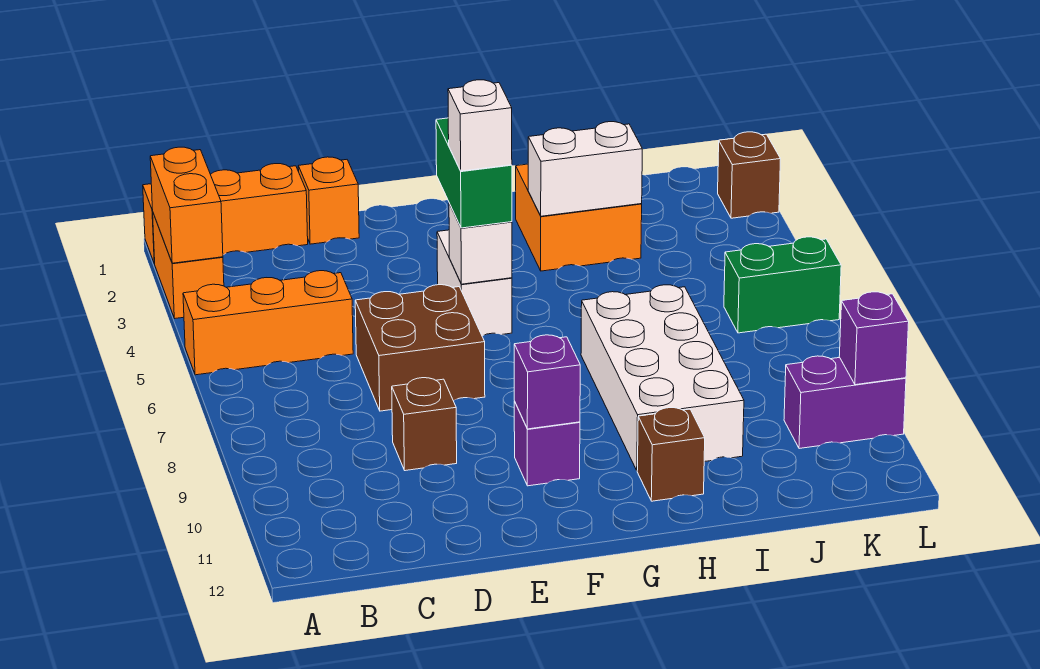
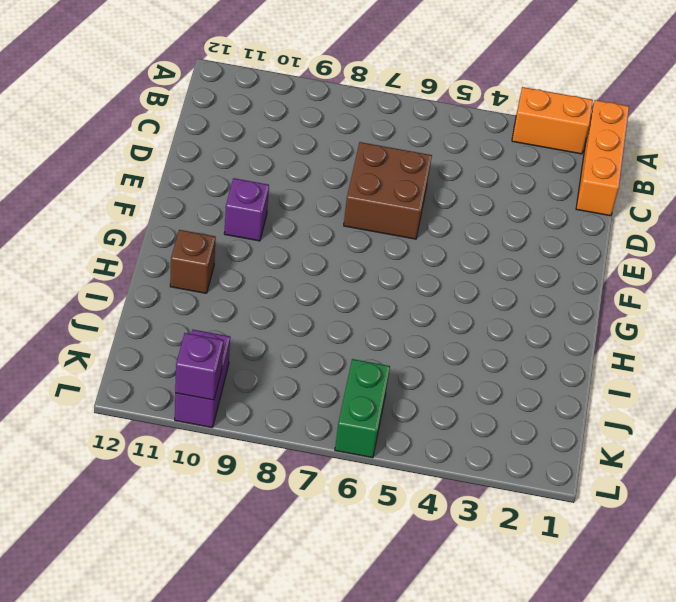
none -> orange brick A5:C5 level 1
none -> orange brick D1 level 1
none -> brown brick D9 level 1

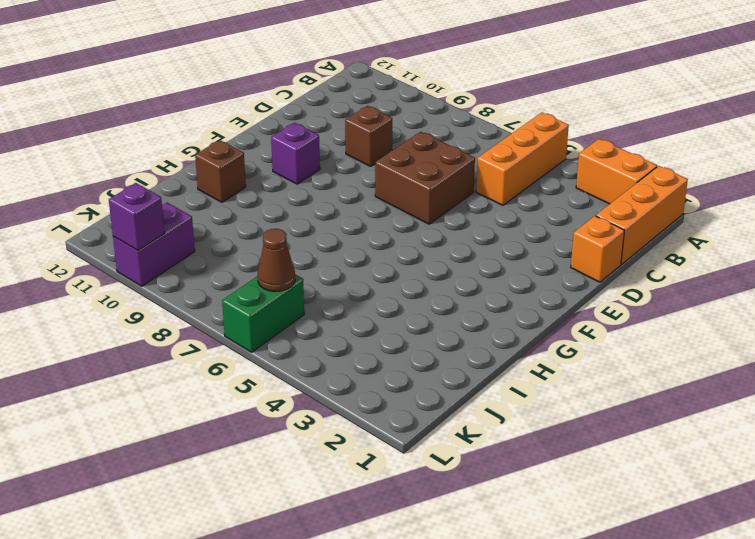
brown cone K6 level 2 -> none
none -> white brick F4:F5 level 1
none -> orange brick H2:I3 level 1
none -> white brick H7:I10 level 1

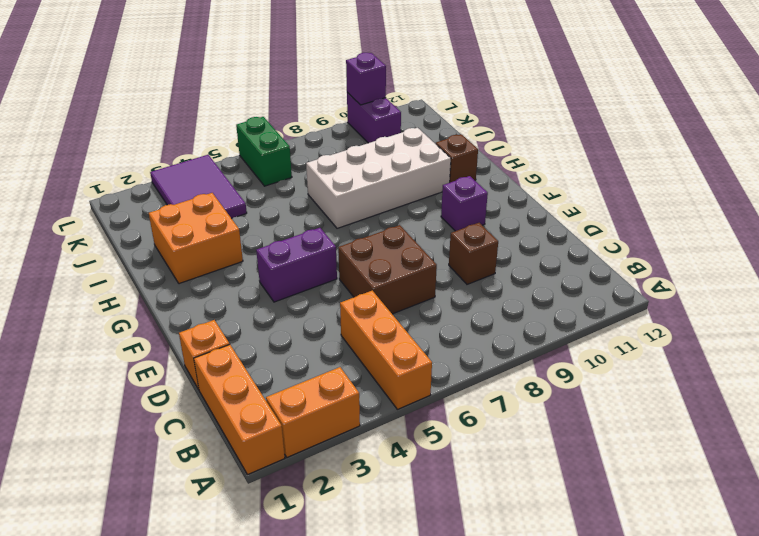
purple brick F4:F5 level 1 -> white brick F4:F5 level 1
purple tile J3:L4 level 1 -> none
none -> brown brick L2 level 1
none -> orange brick A2:A3 level 2
none -> white brick F5 level 2

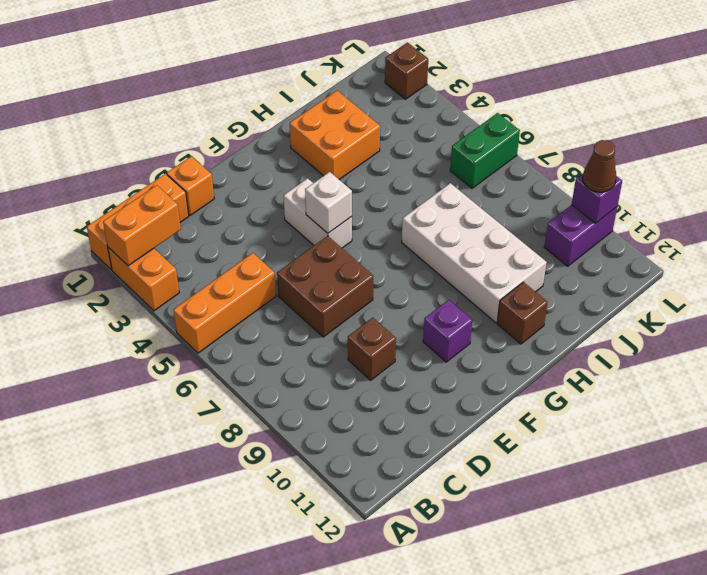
orange brick A2:B2 level 2 -> orange brick A2:A3 level 2
brown cone L10 level 3 -> none
none -> purple brick F10 level 2
none -> white brick H3:I3 level 2
none -> green brick F4:F5 level 3

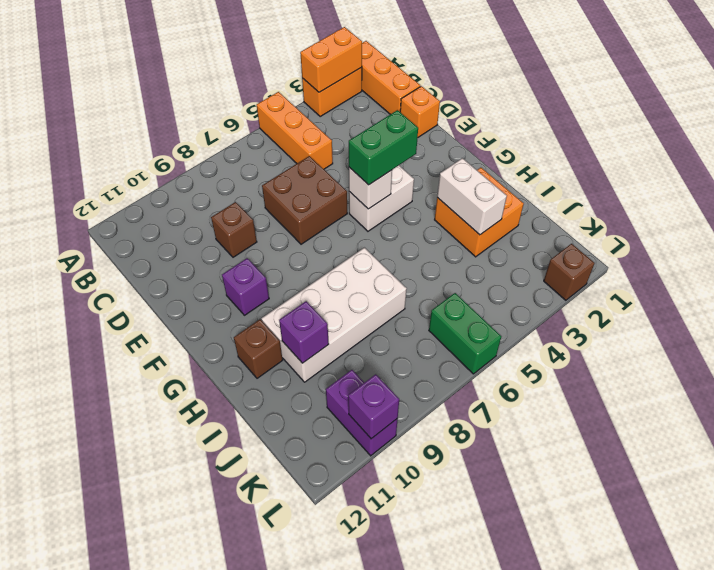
purple brick I10 level 2 -> purple brick F10 level 2
none -> white brick F5 level 4

